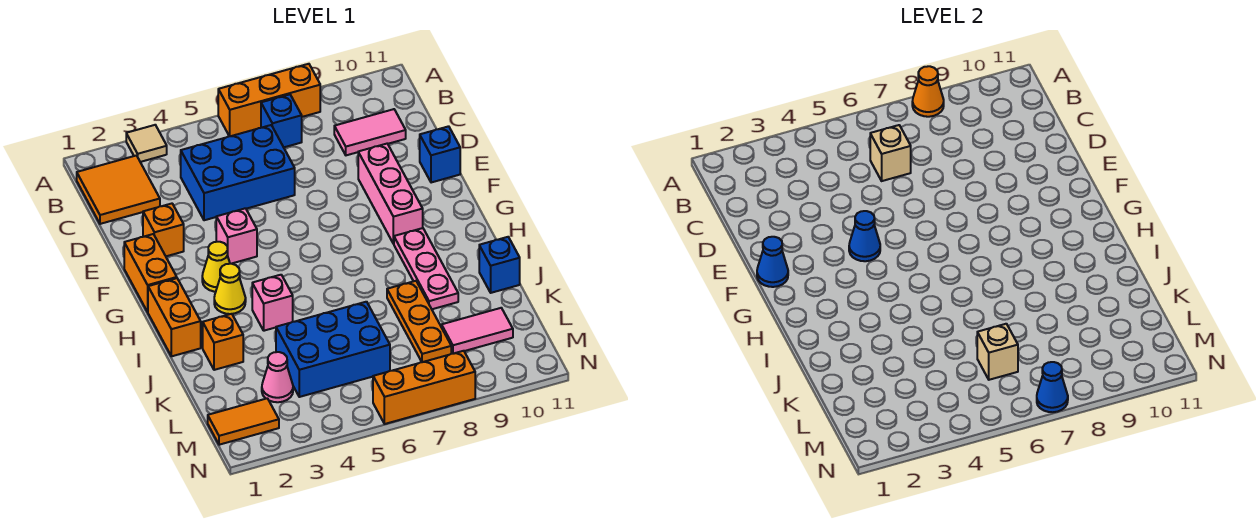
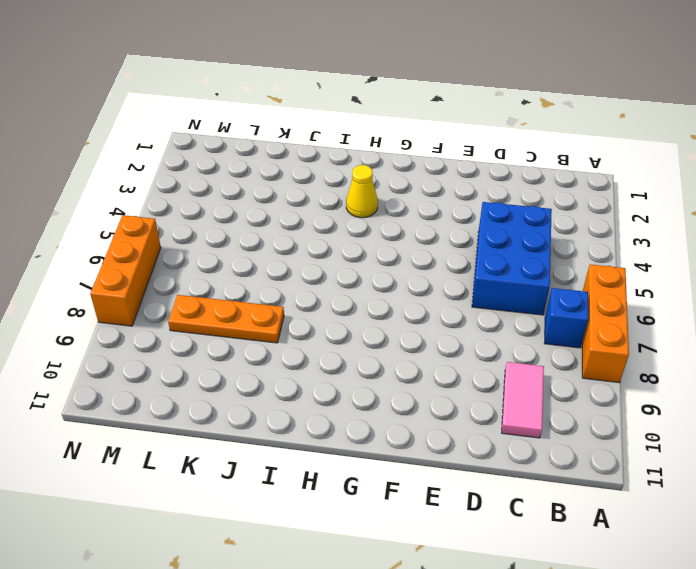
none -> tan tile A3 level 1
none -> orange tile B1:C2 level 1
none -> orange brick E2 level 1
none -> pink brick E9:G9 level 1

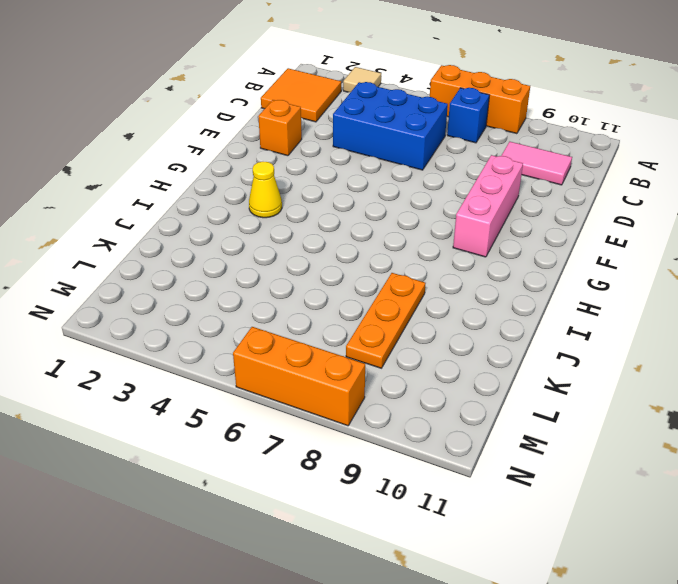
none -> blue brick E11 level 1
none -> orange brick F1:G1 level 1
none -> pink brick F4 level 1
none -> yellow cone G3 level 1

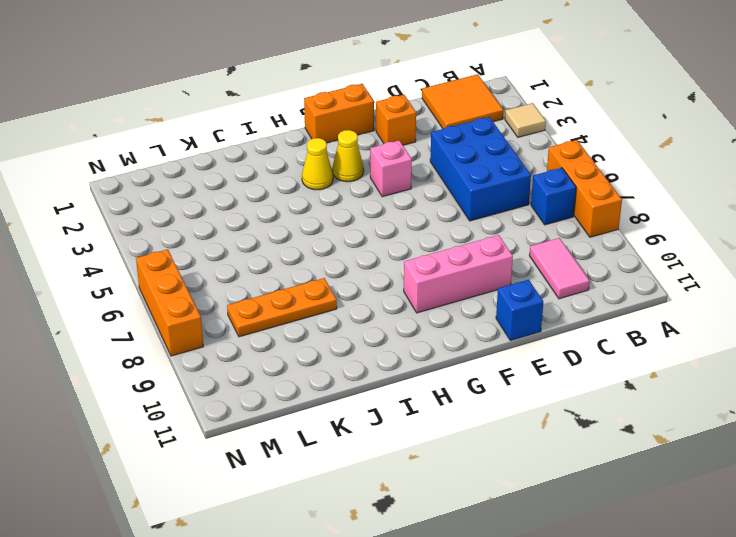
none -> orange brick H1:I1 level 1
none -> pink plate H9:J9 level 1
none -> pink brick I4 level 1
none -> orange brick J2 level 1

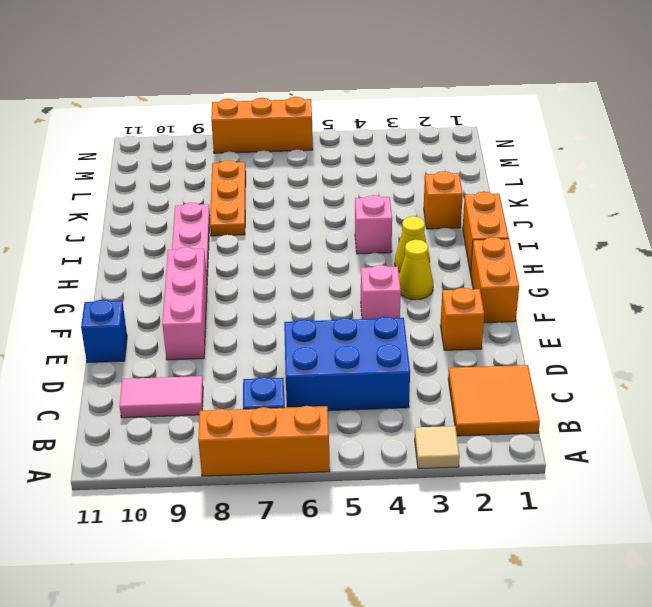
none -> blue brick J11 level 1
none -> blue brick K4:L6 level 1
none -> pink cone L3 level 1
none -> pink tile L9:L10 level 1

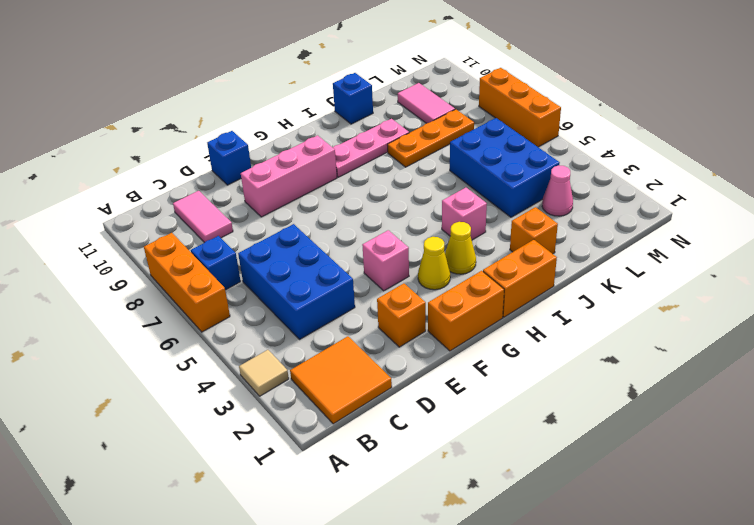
none -> orange tile M1:M2 level 1
none -> orange cone A8 level 2
none -> tan brick C6 level 2
none -> blue cone F1 level 2

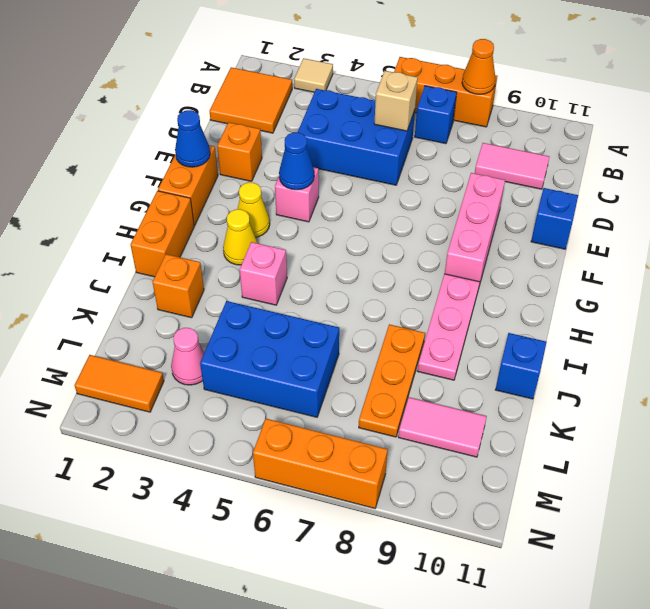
none -> tan brick L6 level 2
none -> blue cone N7 level 2

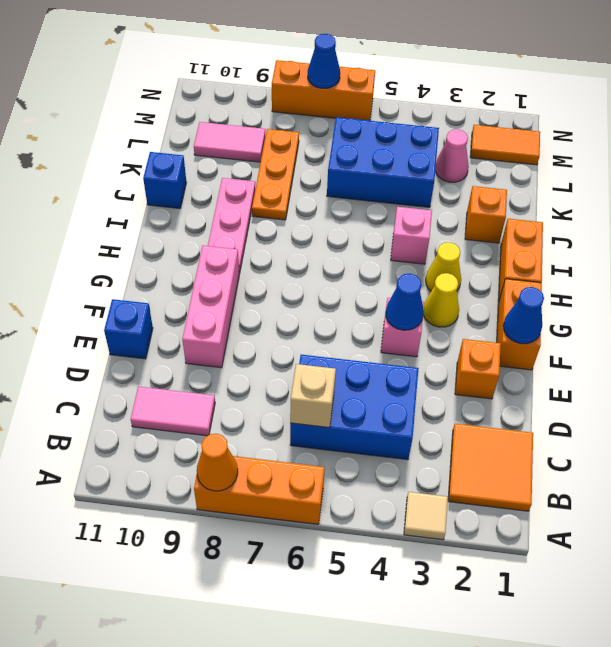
none -> blue brick B7 level 1
none -> tan brick L6 level 2

